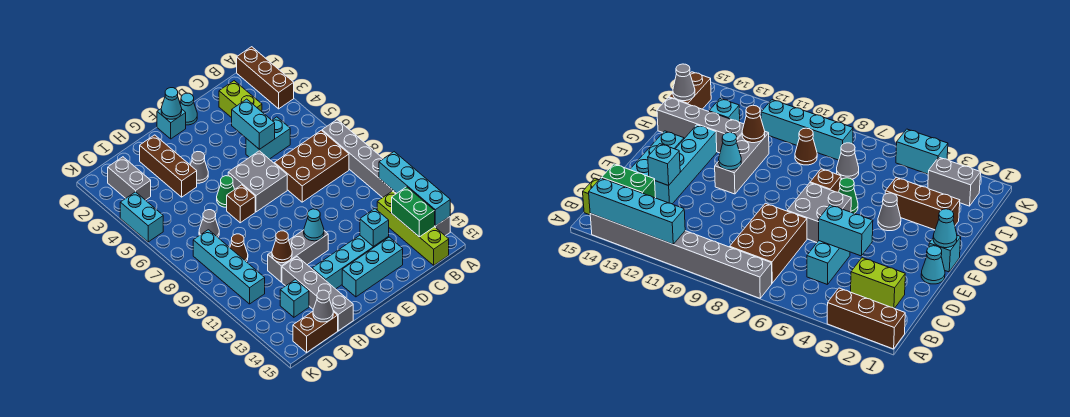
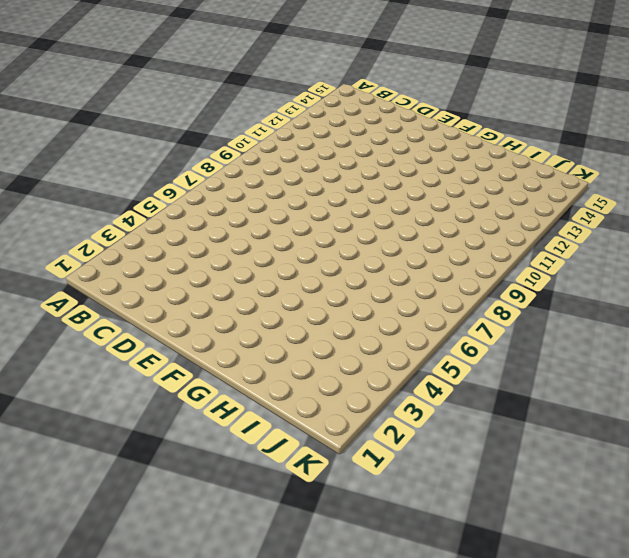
none -> brown brick A1:A3 level 1
none -> grey brick A7:A14 level 1
none -> brown brick B7:D8 level 1
none -> lime brick B12:B15 level 1

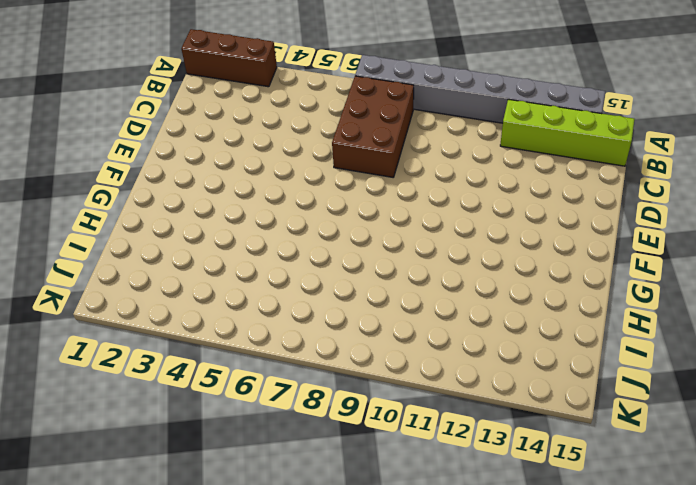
none -> lime brick C2:C3 level 1
none -> cyan brick C5:D5 level 1
none -> cyan brick D13:G13 level 1
none -> cyan brick D14:F14 level 1

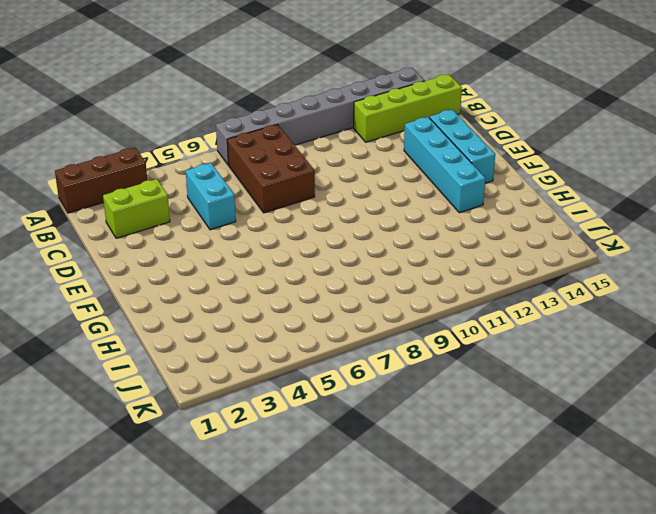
none -> cyan cone E1 level 1
none -> grey brick E6:F7 level 1
none -> cyan brick F1 level 1
none -> grey brick F11:H11 level 1

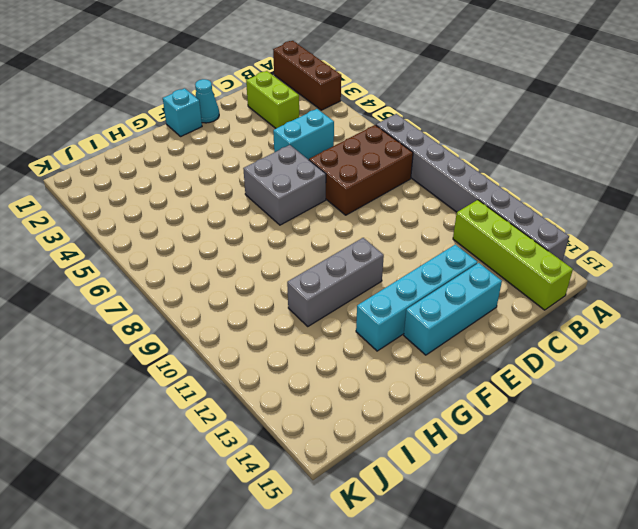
none -> grey cone G4 level 1
none -> green cone G6 level 1
none -> brown brick G7 level 1
none -> brown brick H2:H4 level 1

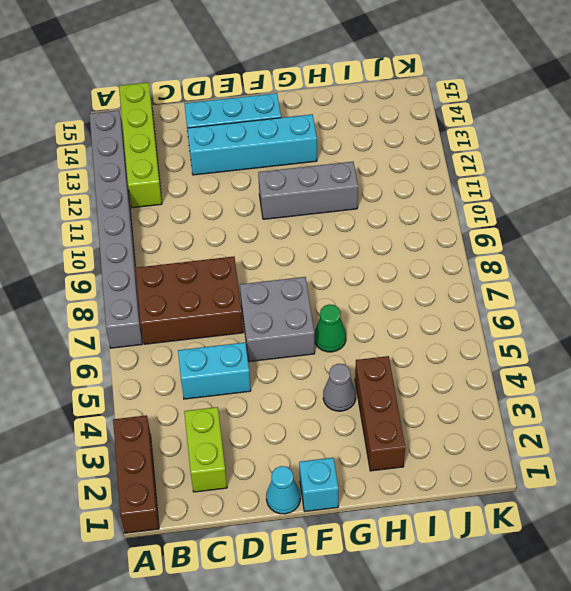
none -> brown brick G7 level 1
none -> grey brick H12:H15 level 1
none -> grey cone I7 level 1
none -> brown cone I9 level 1

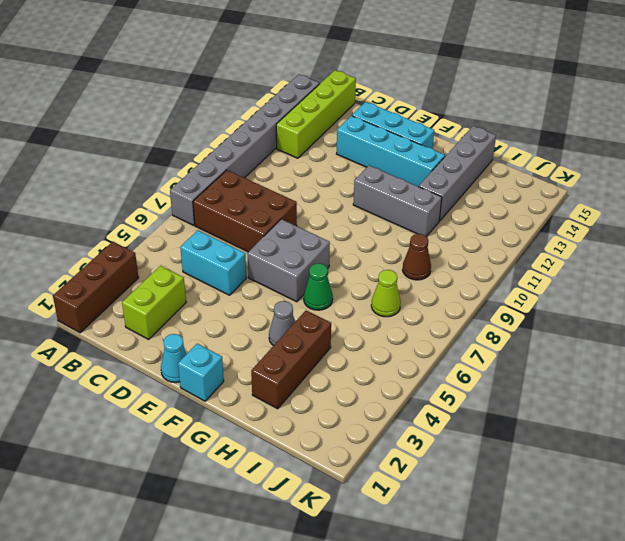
lime cone I7 level 1 -> grey cone I7 level 1
none -> brown brick G7 level 1
none -> cyan brick I13 level 1
none -> brown brick I15:J15 level 1
none -> grey brick J2:J3 level 1

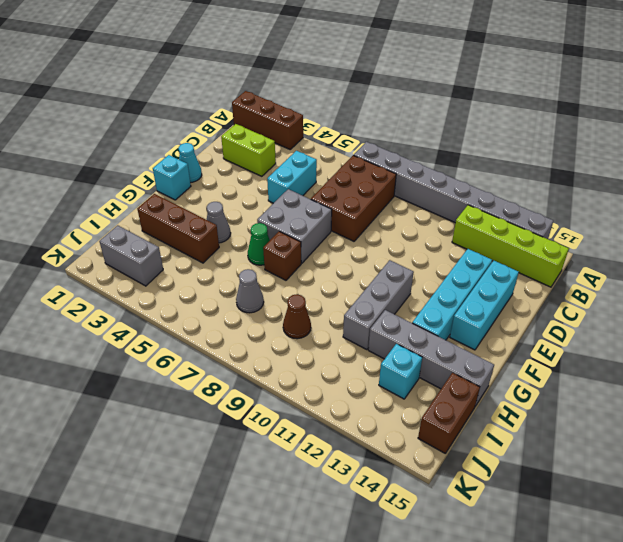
none -> cyan brick J8:J11 level 1
none -> cyan brick K4:K5 level 1
none -> cyan brick A11:A14 level 2
none -> green brick B13:B14 level 2

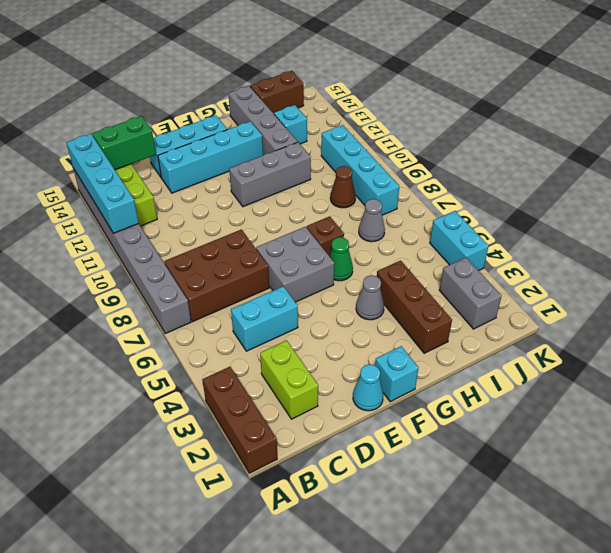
green brick B14:C14 level 2 -> green brick B13:B14 level 2
none -> cyan brick D4:D5 level 2
none -> cyan brick D13 level 2
none -> cyan cone F1 level 2
none -> cyan cone F11 level 2

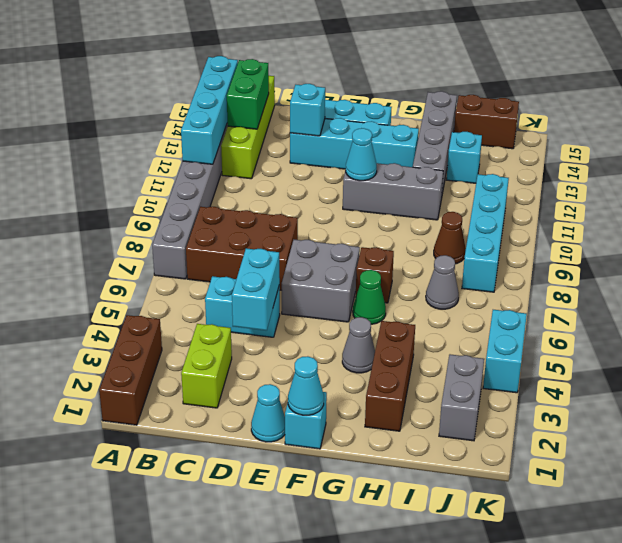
none -> brown cone H11 level 2
none -> grey cone I15 level 2

